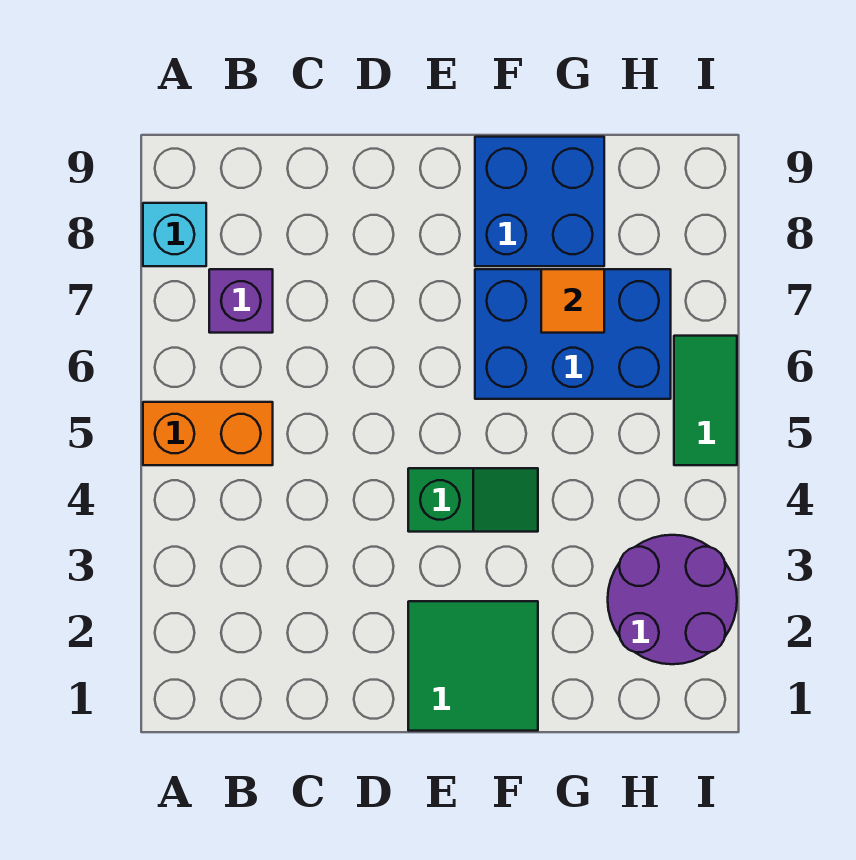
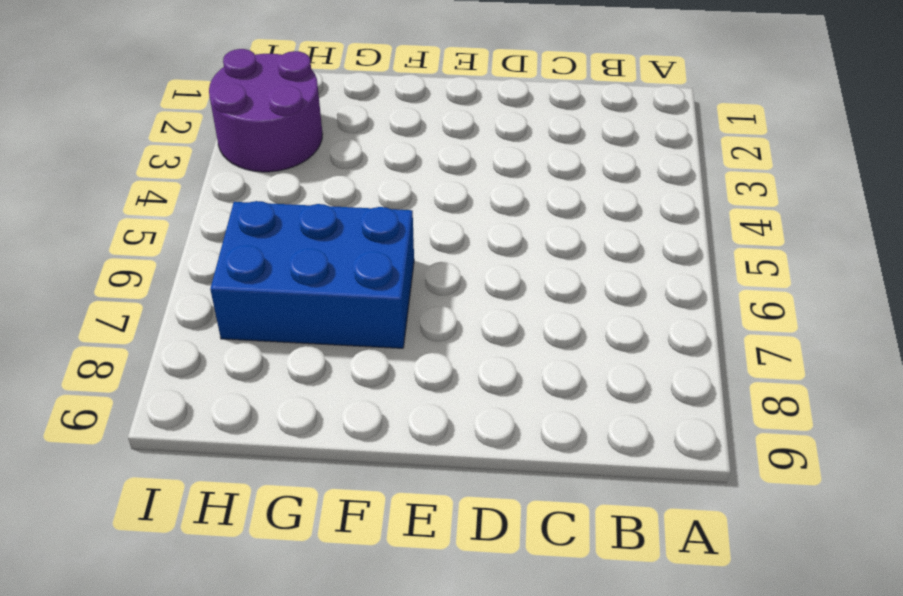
none -> orange brick A5:B5 level 1
none -> cyan brick A8 level 1

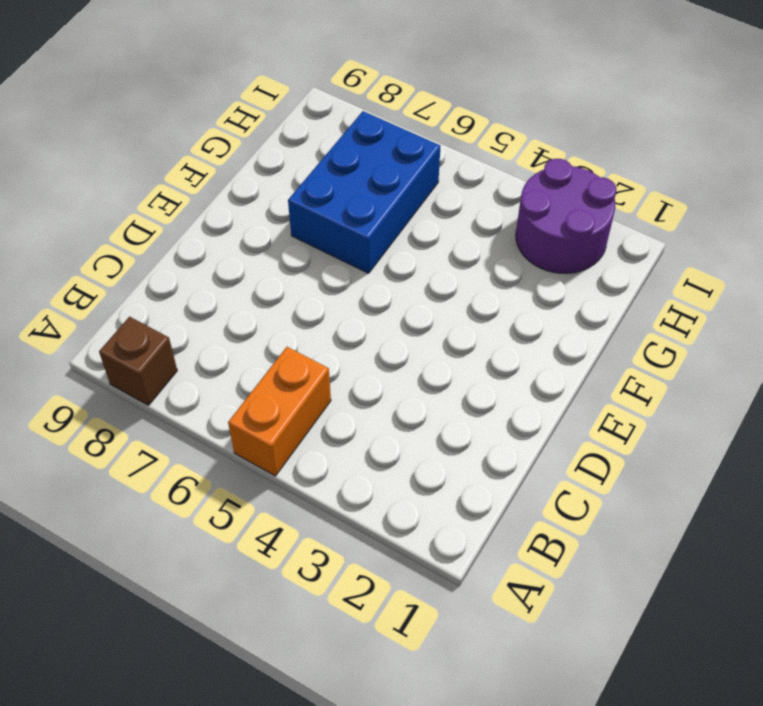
brown brick A8 level 1 -> cyan brick A8 level 1
none -> purple brick B7 level 1
none -> green tile E1:F2 level 1

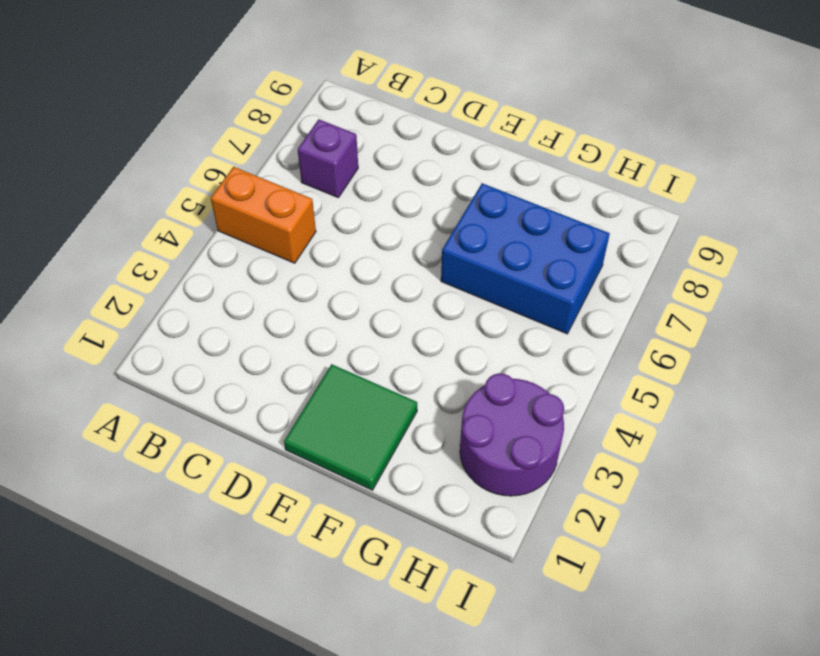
none -> cyan brick A8 level 1
none -> green slope E4:F4 level 1 top E

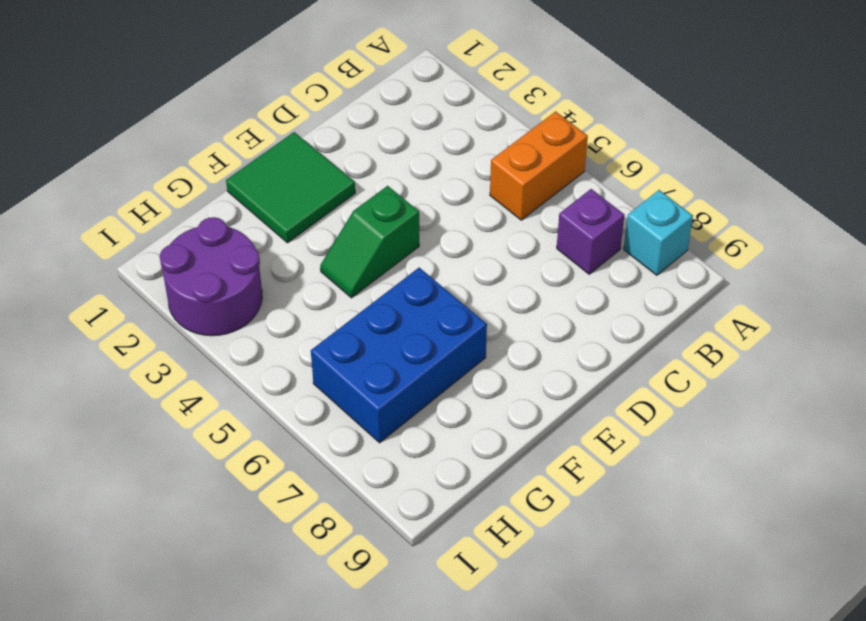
none -> blue brick F8:G9 level 1
none -> green tile I5:I6 level 1

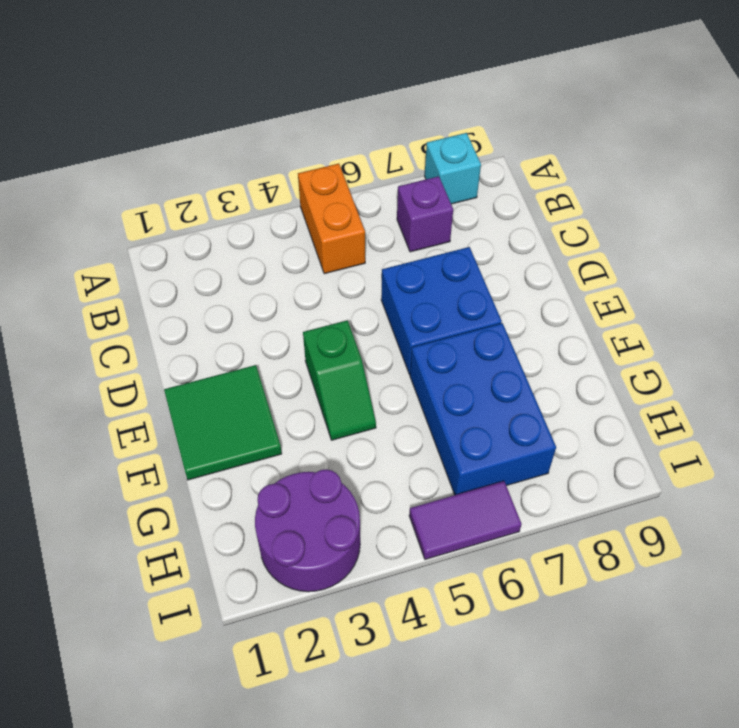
blue brick D6:E7 level 1 -> blue brick F8:G9 level 1
purple tile I5:I6 level 1 -> green tile I5:I6 level 1
none -> orange tile G7 level 2

